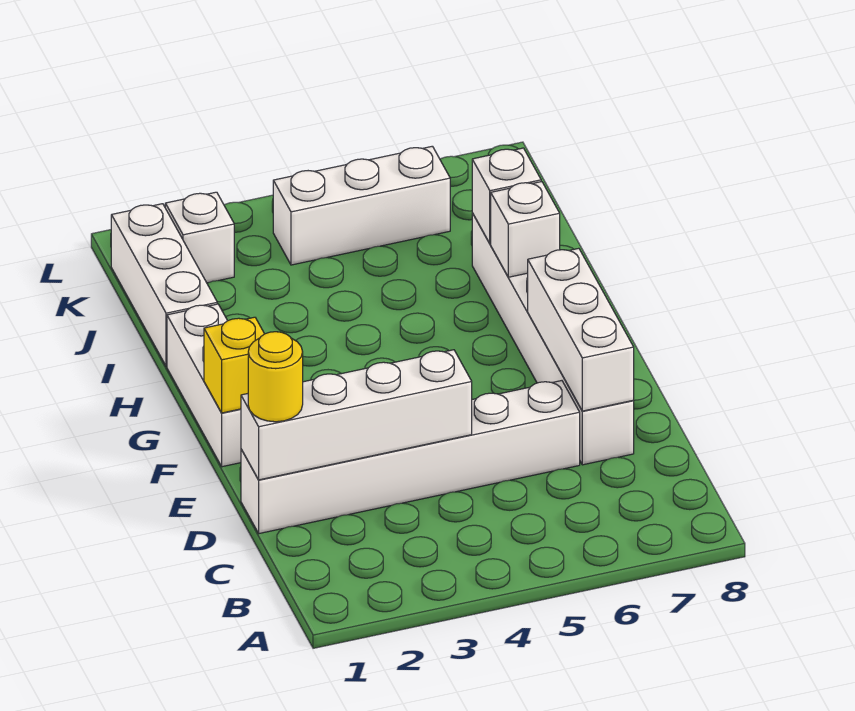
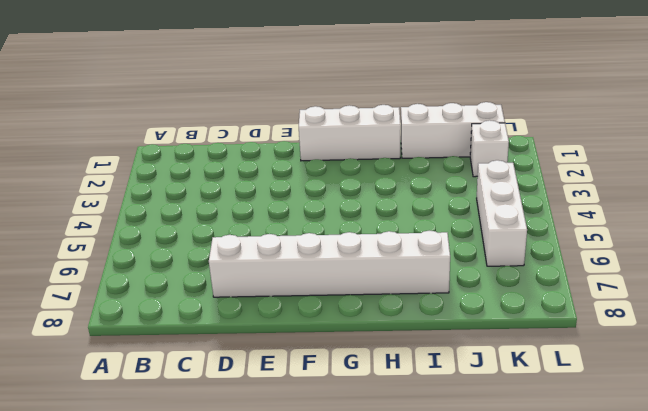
none -> white brick D1:D6 level 1
none -> white brick D1:D4 level 2
none -> white brick D7:F7 level 2

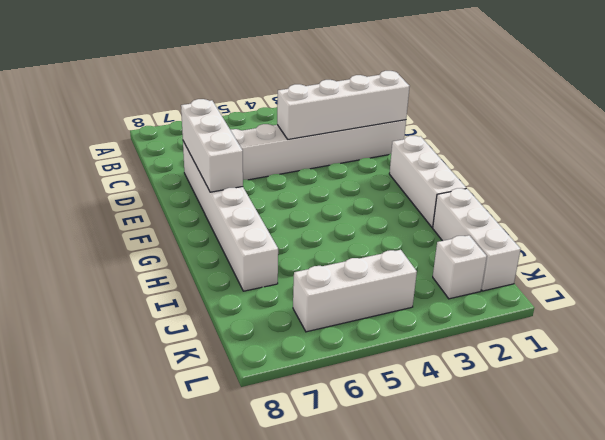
none -> yellow brick F1 level 2
none -> white brick H7 level 2
none -> white brick I7 level 2

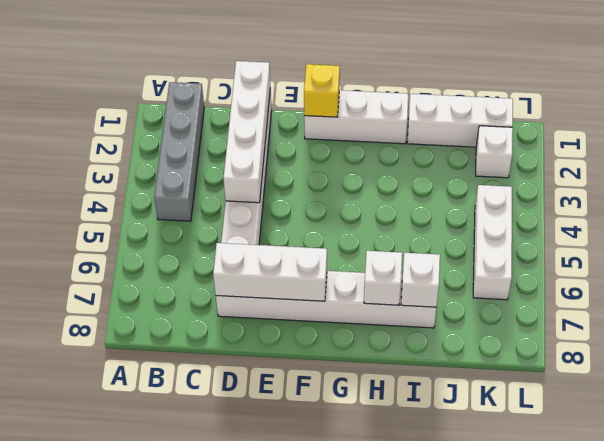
grey brick B1:B4 level 1 -> none
none -> yellow round brick D1 level 3

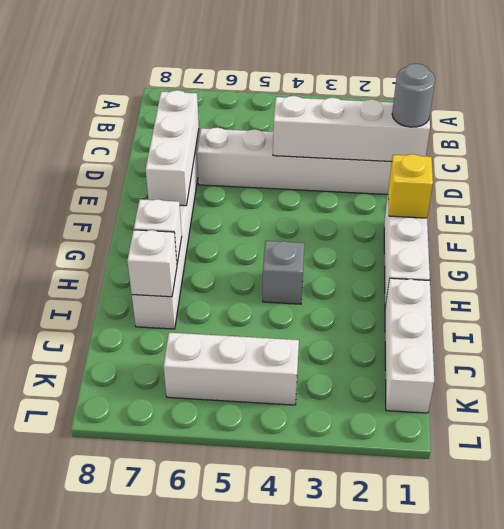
grey round brick D1 level 3 -> yellow round brick D1 level 3
grey brick H4 level 1 -> none
none -> white brick K2 level 1

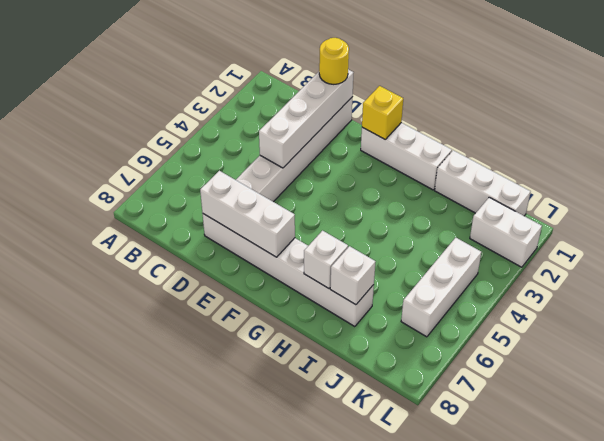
white brick K2:L2 level 1 -> white brick K2 level 1

